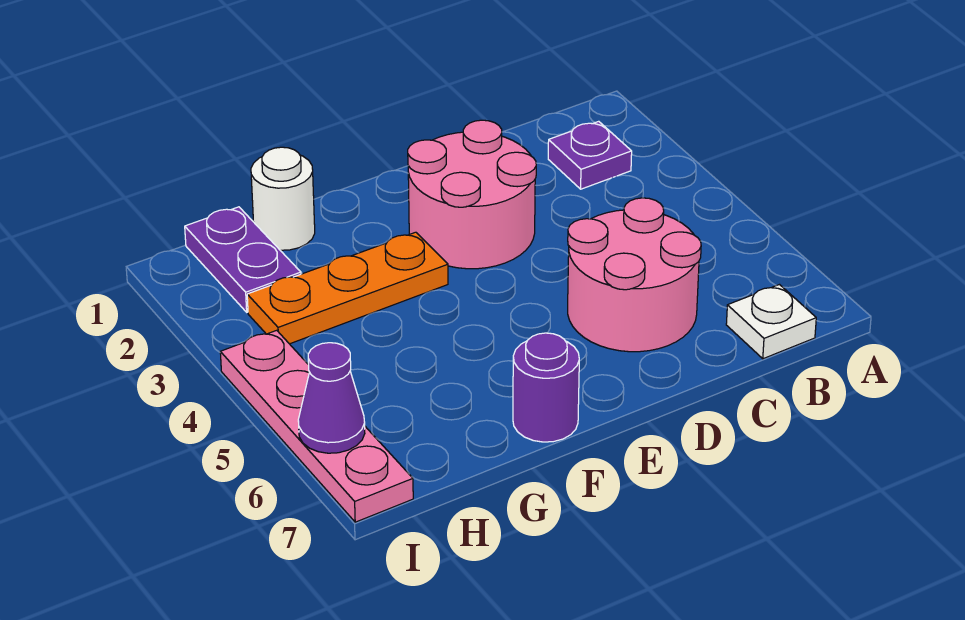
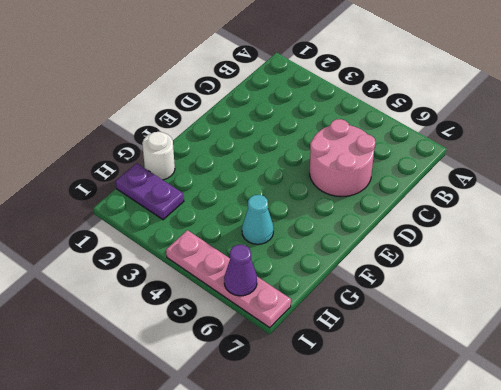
cyan cone G5 level 1 -> none
none -> purple plate B2 level 1
none -> white plate B7 level 1

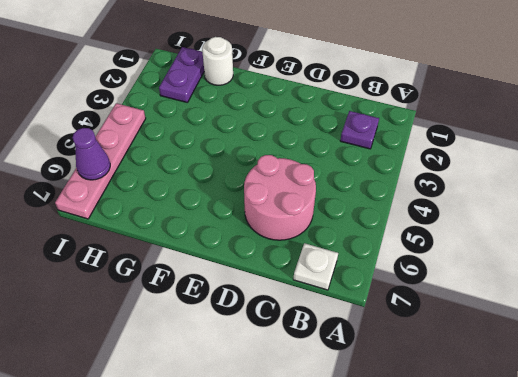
none -> pink round brick D2:E3 level 1
none -> orange plate F3:H3 level 1

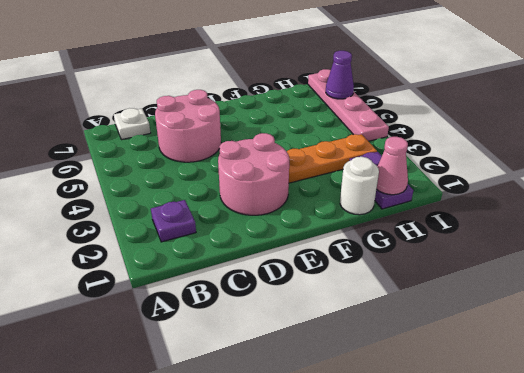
pink cone H1 level 2 -> none
none -> purple round brick F7 level 1

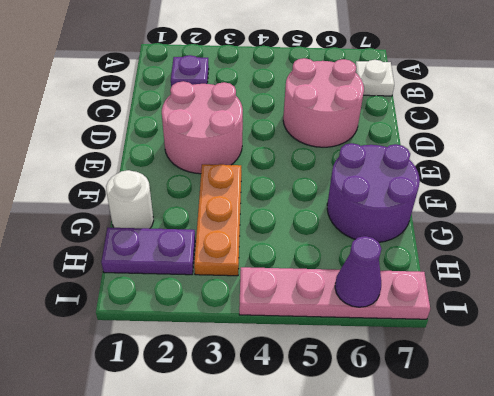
purple round brick F6:G7 level 1 -> purple round brick F7 level 1

